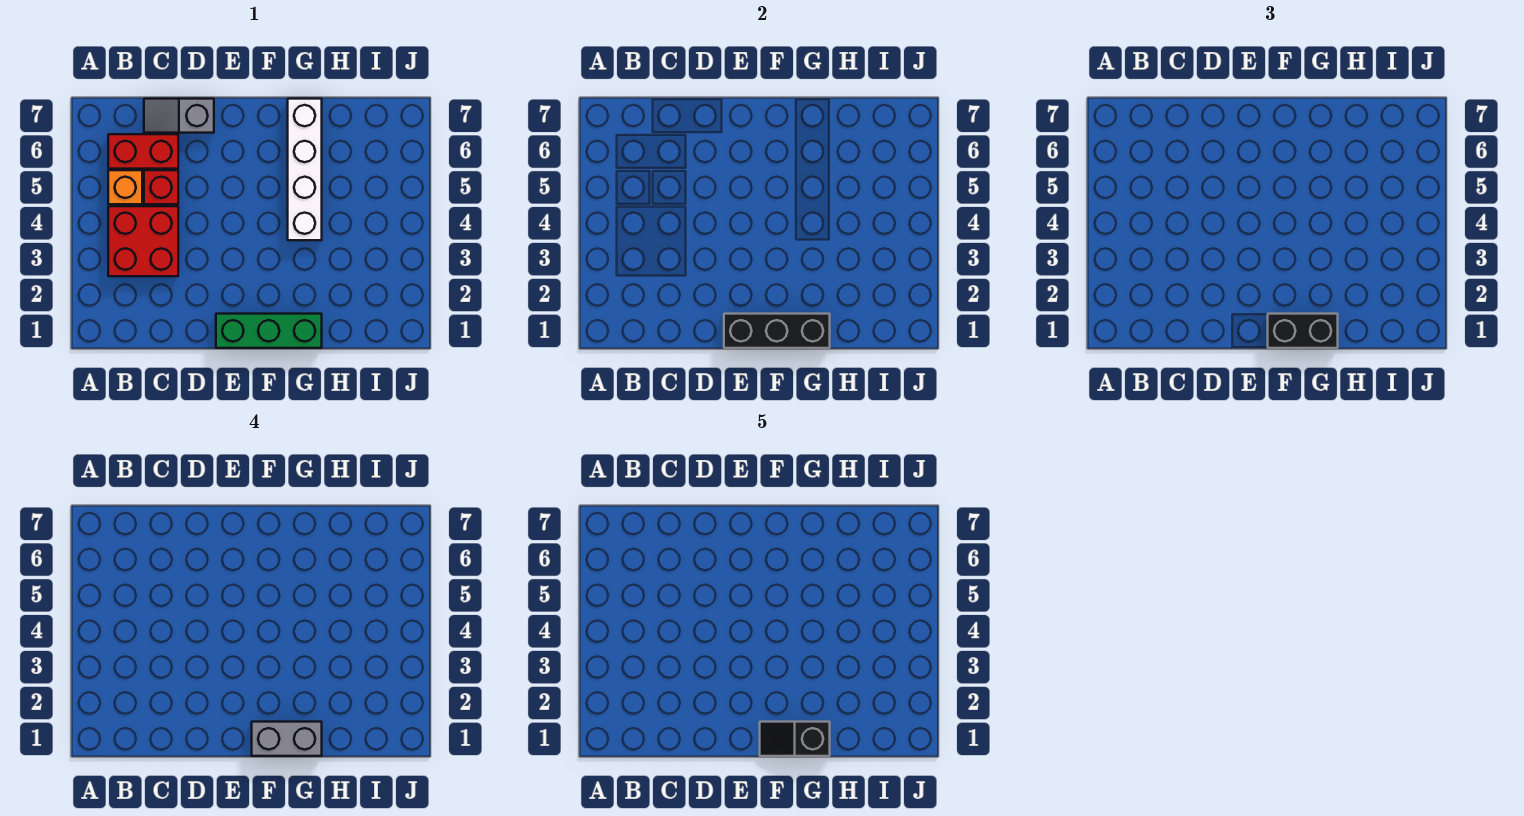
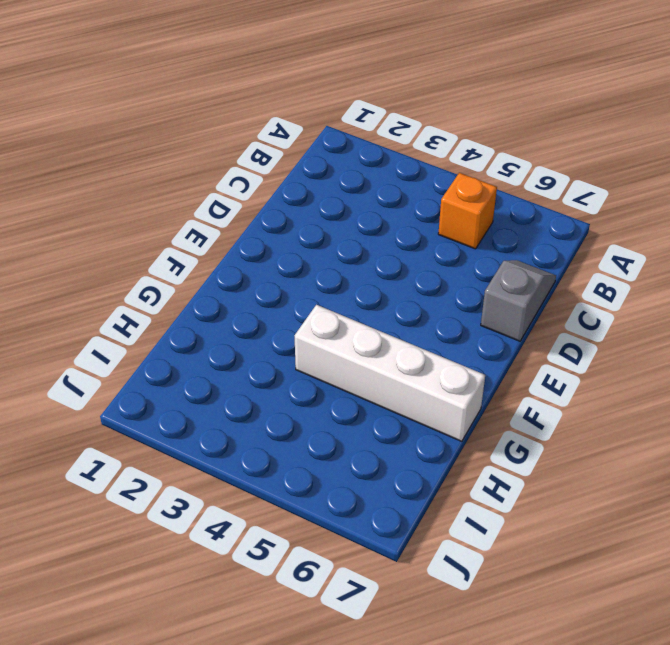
none -> red brick B3:C4 level 1
none -> red brick B6:C6 level 1

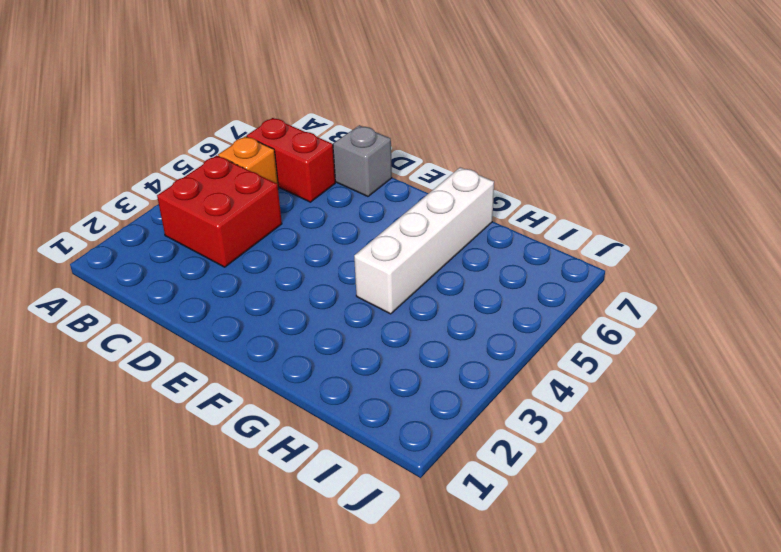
none -> red brick C5 level 1
none -> green brick E1:G1 level 1

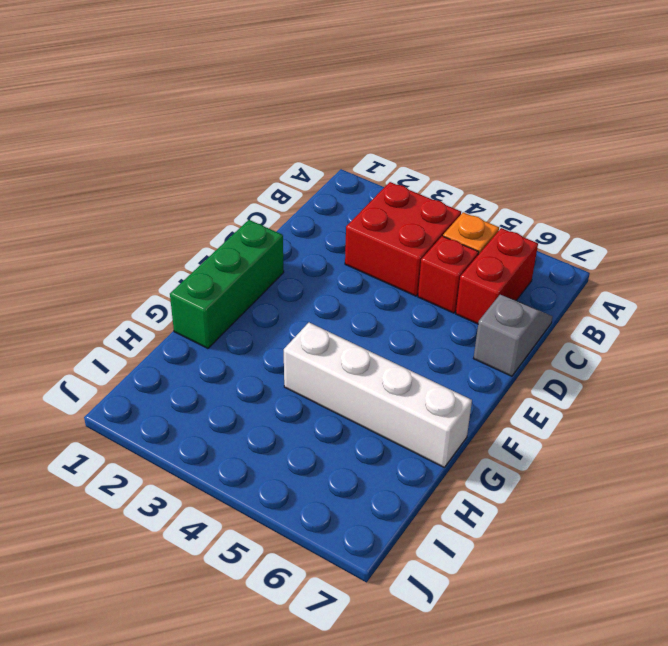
none -> black brick E1:G1 level 2
none -> black brick F1:G1 level 3

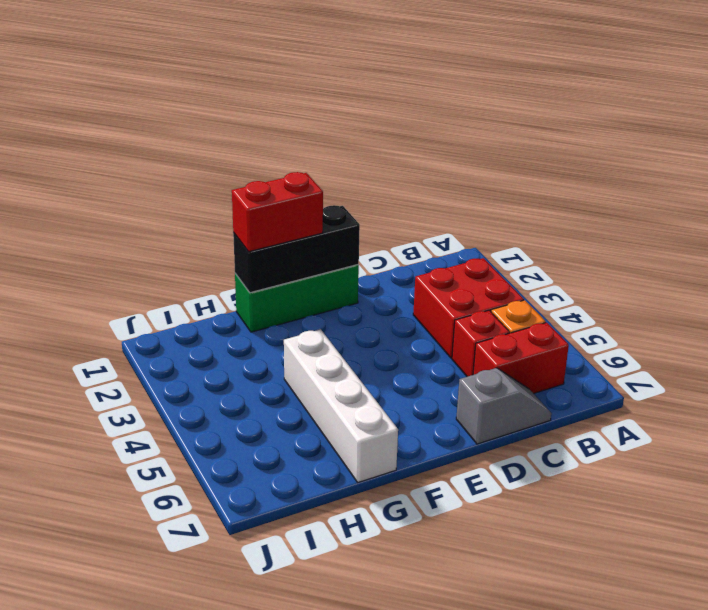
red brick F1:G1 level 3 -> black brick F1:G1 level 3
none -> grey brick F1:G1 level 4
none -> black slope F1:G1 level 5 top G

